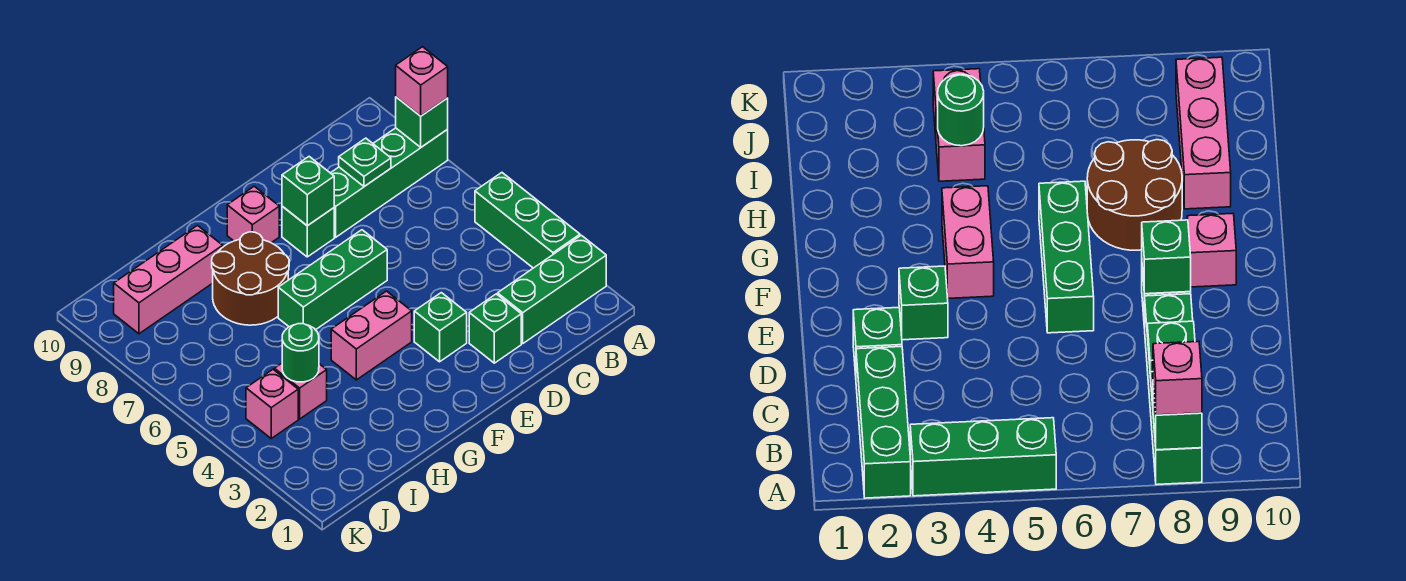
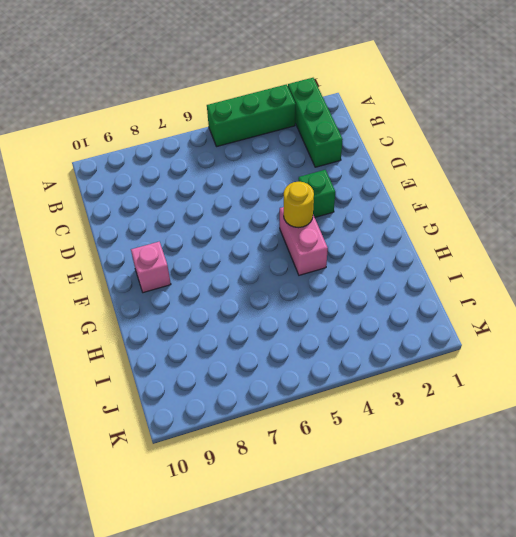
yellow round brick F4 level 2 -> none
none -> green brick A8:D8 level 1
none -> green brick D2 level 1
none -> green brick E6:G6 level 1

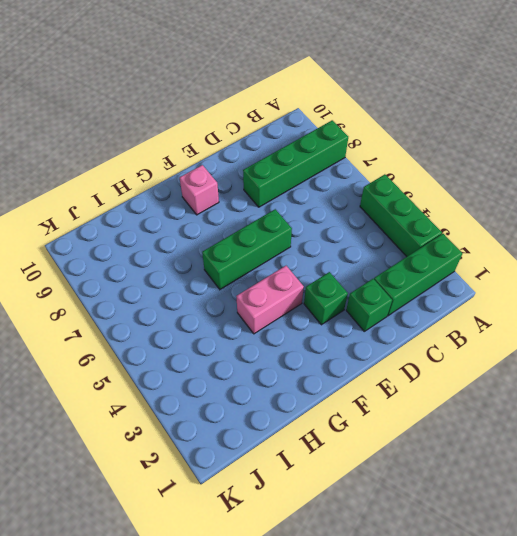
none -> green brick E8 level 1
none -> brown round brick G7:H8 level 1
none -> pink brick H9:J9 level 1

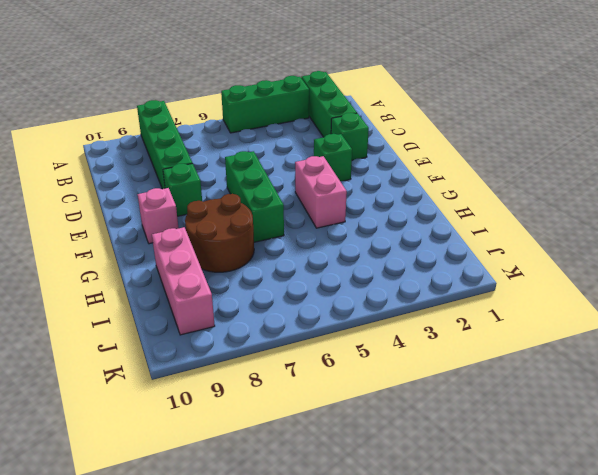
none -> pink brick I4 level 1
none -> pink brick J4 level 1
none -> green brick A8 level 2

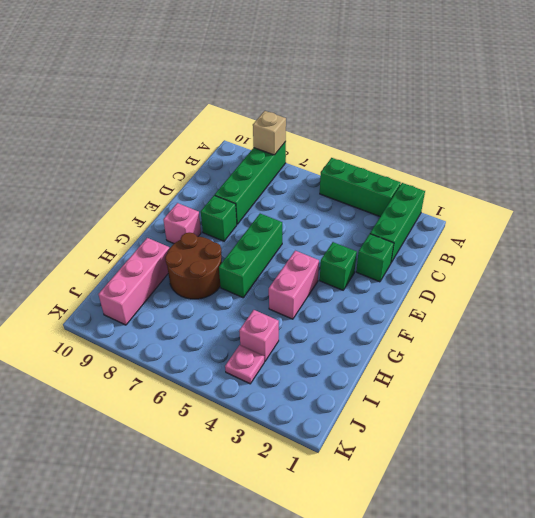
tan brick A8 level 2 -> green brick A8 level 2
pink plate J4 level 1 -> pink brick J4 level 1
none -> green plate C8 level 2
none -> green brick E8 level 2
none -> green round brick I4 level 2

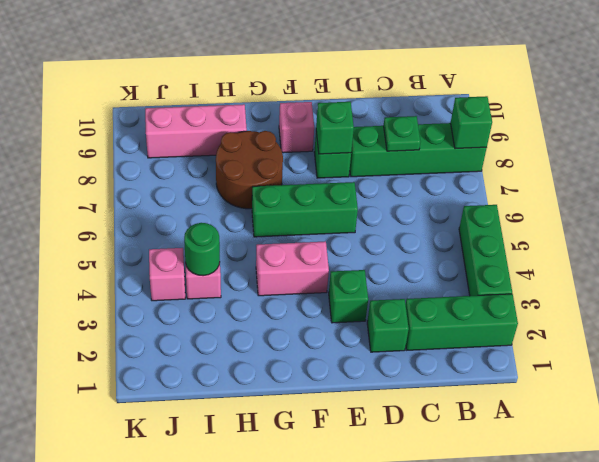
none -> pink brick A8 level 3

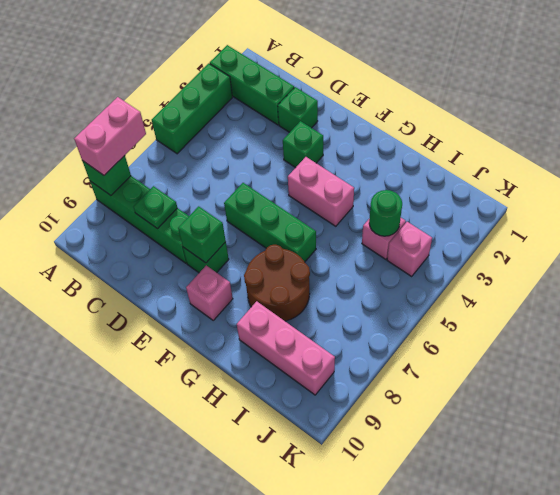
pink brick A7:A8 level 3 -> pink brick A8 level 3

